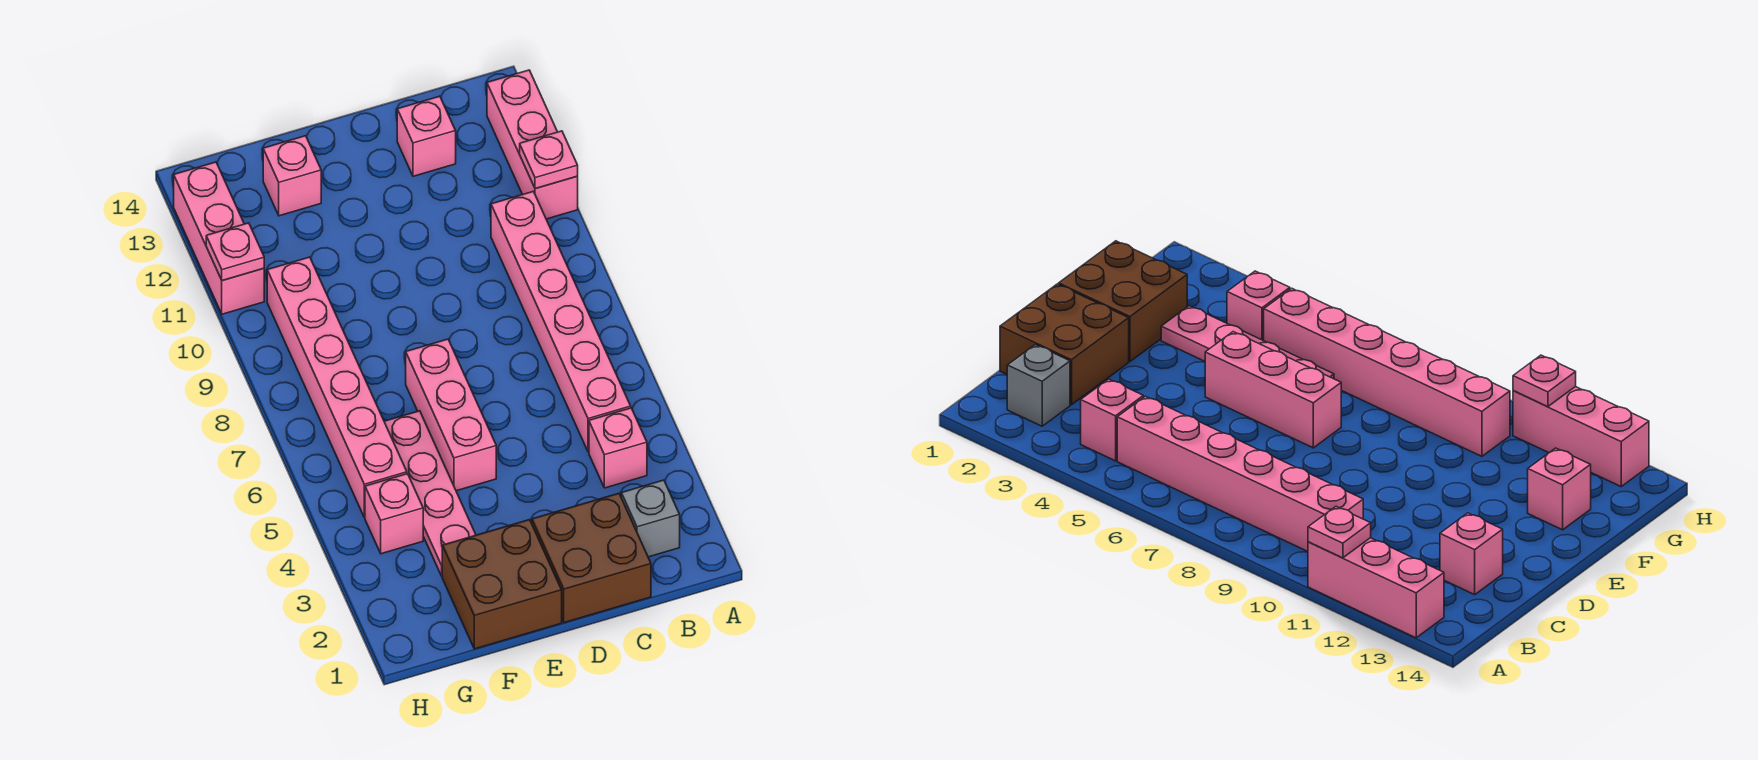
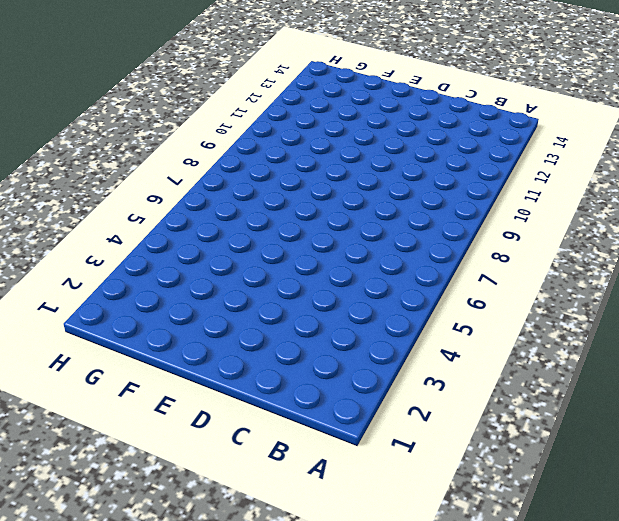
none -> pink brick A11:A13 level 1
none -> grey brick B2 level 1
none -> pink brick B4 level 1

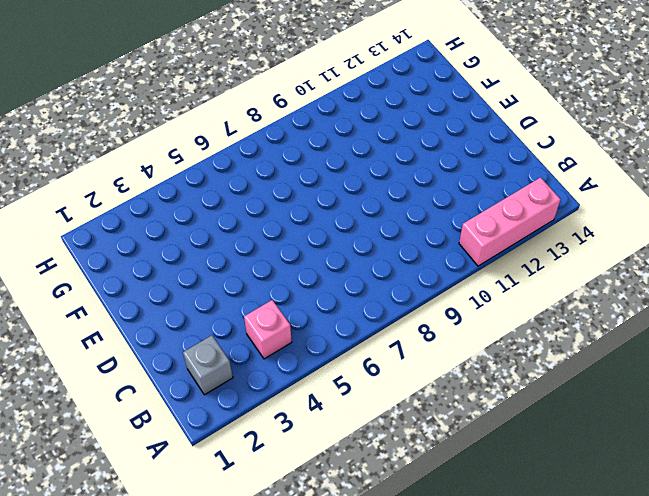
none -> pink brick B5:B10 level 1
none -> brown brick C1:D2 level 1
none -> pink brick C13 level 1

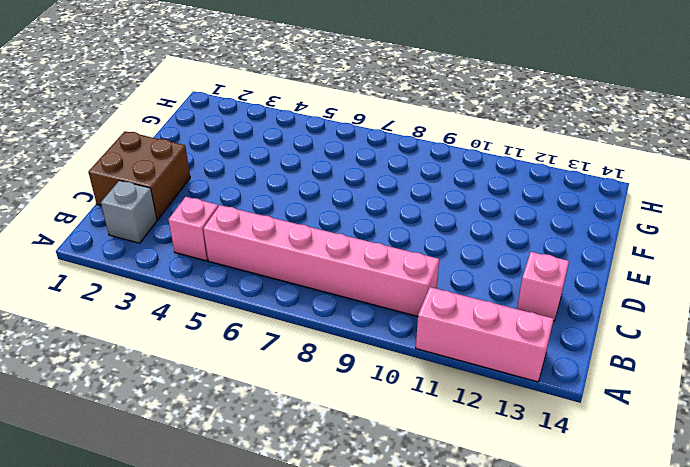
none -> brown brick E1:F2 level 1
none -> pink brick E5:E7 level 1
none -> pink plate F3:F6 level 1

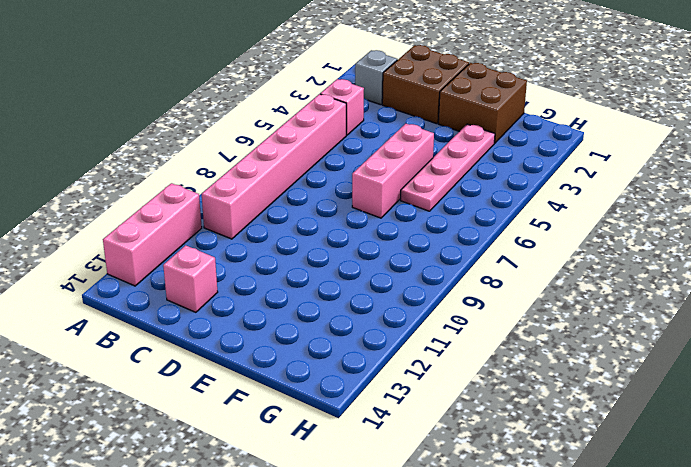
none -> pink brick F13 level 1
none -> pink brick G4 level 1
none -> pink brick G5:G10 level 1

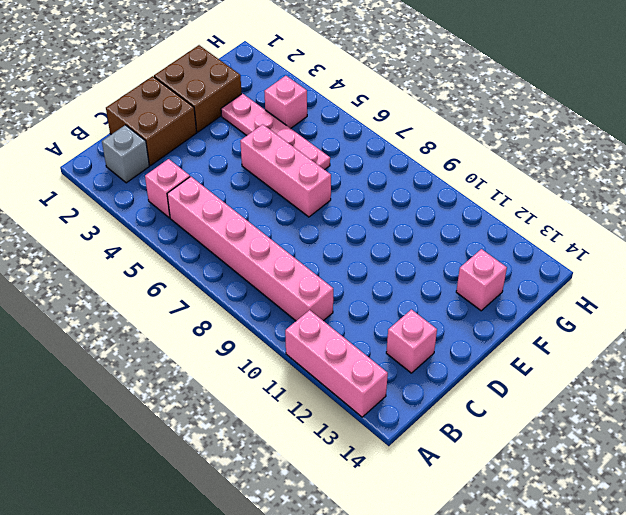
none -> pink brick G5:G10 level 1
none -> pink brick H11:H13 level 1
none -> pink plate A11 level 2

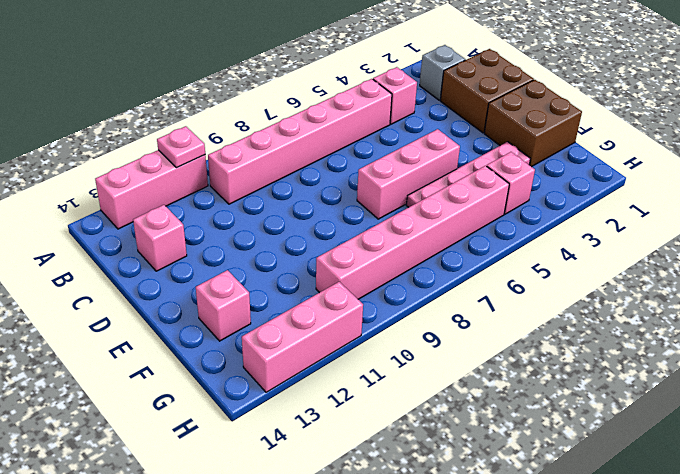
none -> pink plate H11 level 2

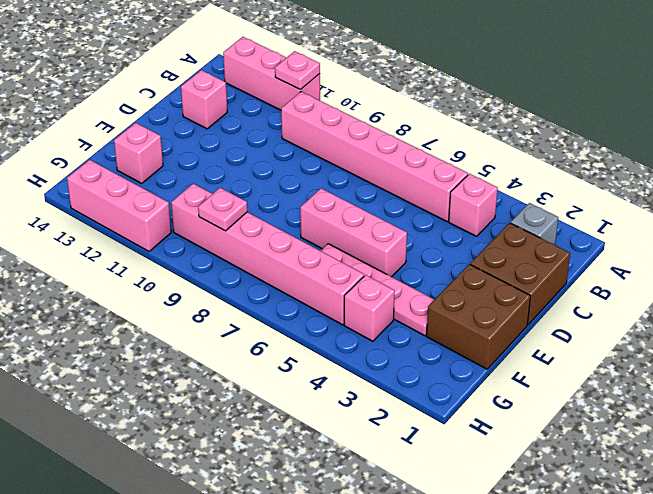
pink plate G9 level 2 -> pink plate H11 level 2

